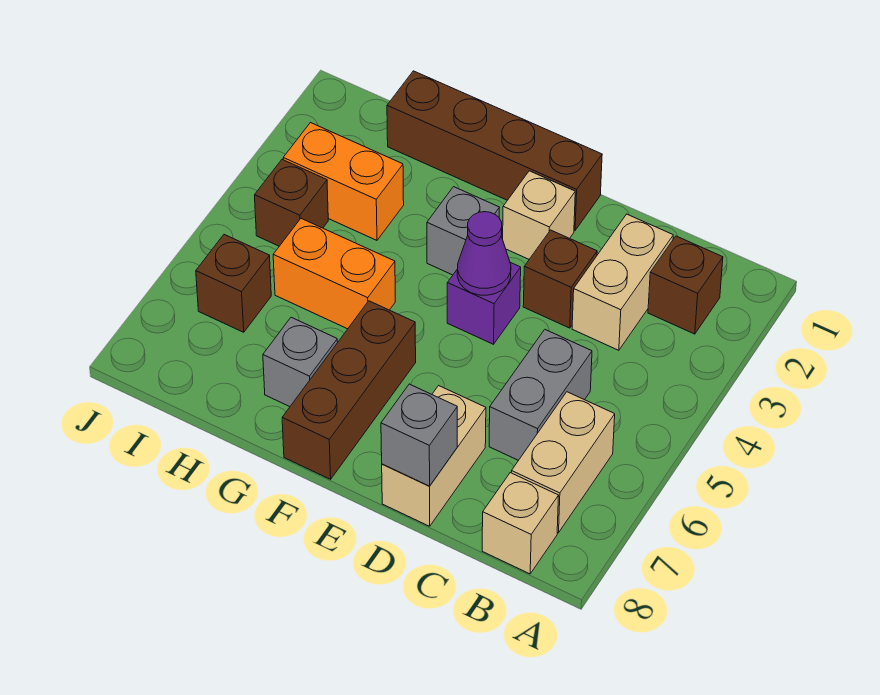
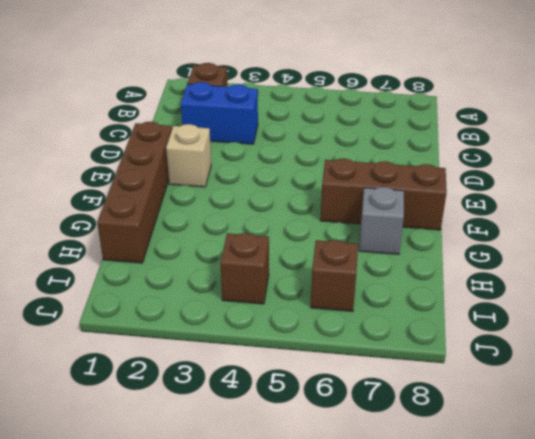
blue brick C2:C3 level 1 -> tan brick C2:C3 level 1
none -> tan brick B6:B7 level 1
none -> tan brick B8 level 1
none -> grey brick C5:C6 level 1

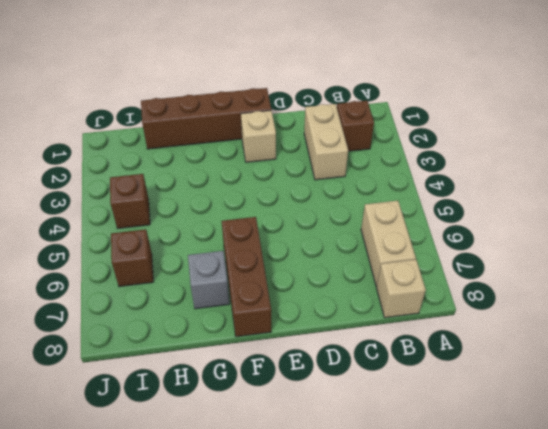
none -> grey brick C5:C6 level 1
none -> brown brick D3 level 1
none -> tan brick D7:D8 level 1

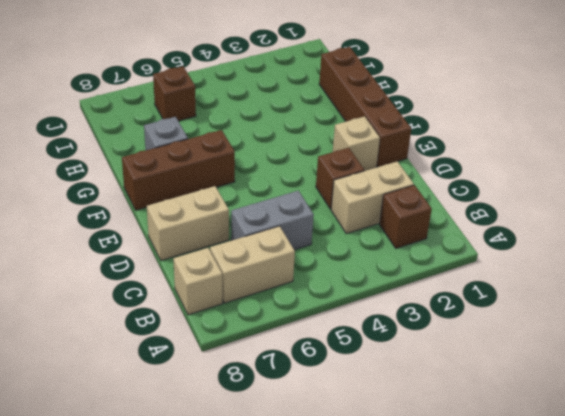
none -> purple brick E4 level 1
none -> grey brick F3 level 1
none -> orange brick G5:H5 level 1

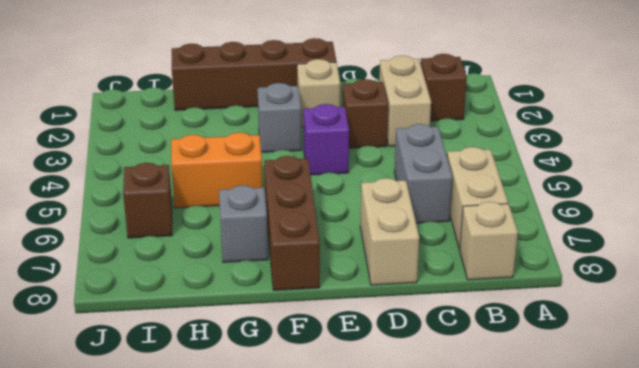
none -> orange brick H3:I3 level 1
none -> brown brick I4 level 1
none -> grey brick D8 level 2

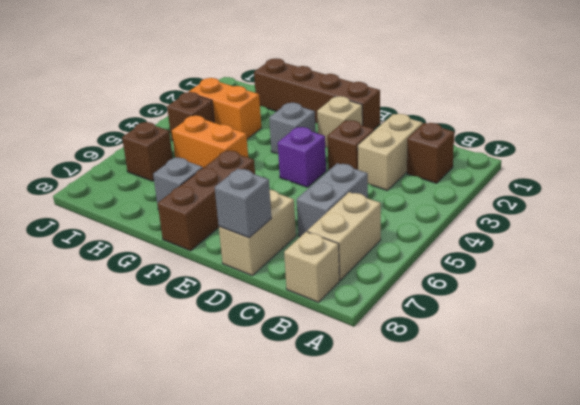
none -> purple cone E4 level 2

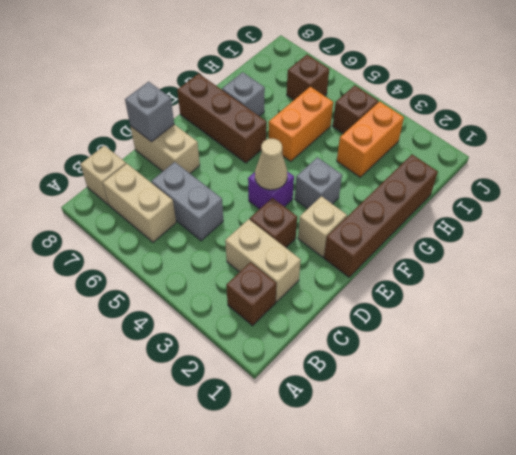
tan cone E4 level 2 -> purple cone E4 level 2

